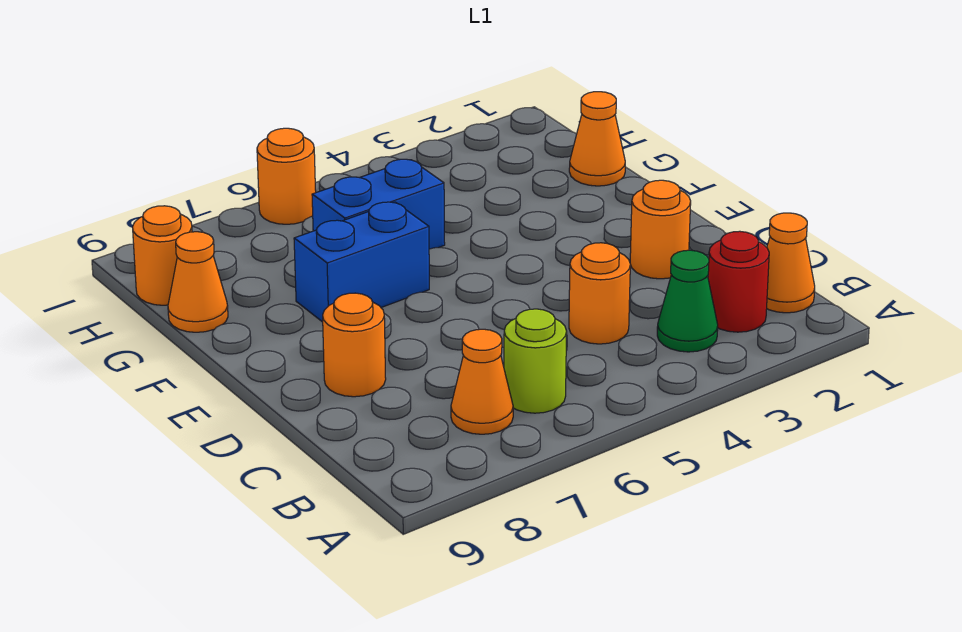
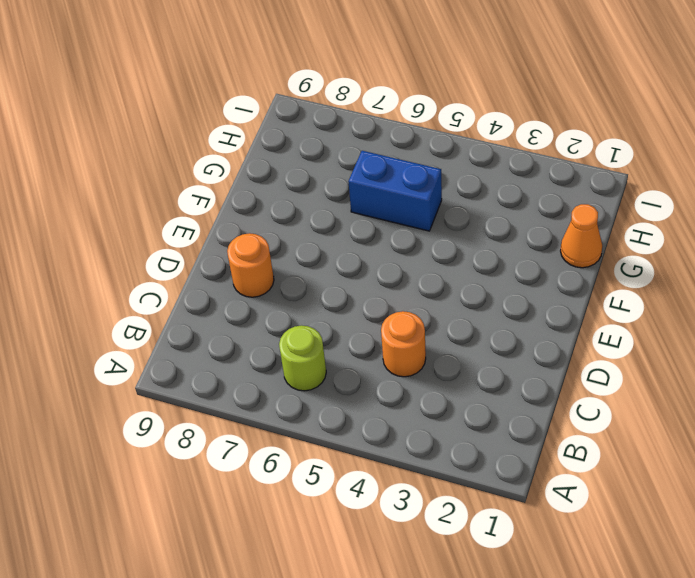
none -> orange cone B1 level 1
none -> red round brick B2 level 1
none -> green cone B3 level 1

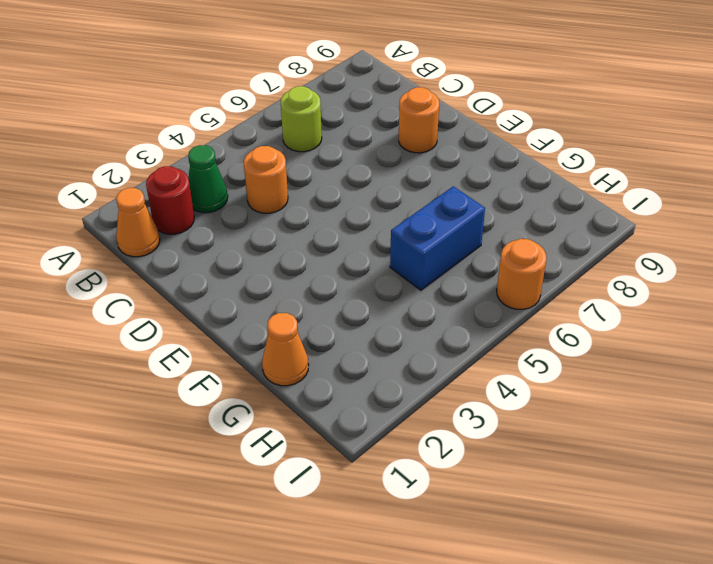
none -> orange cone B7 level 1
none -> orange round brick D2 level 1
none -> blue brick F6:F7 level 1

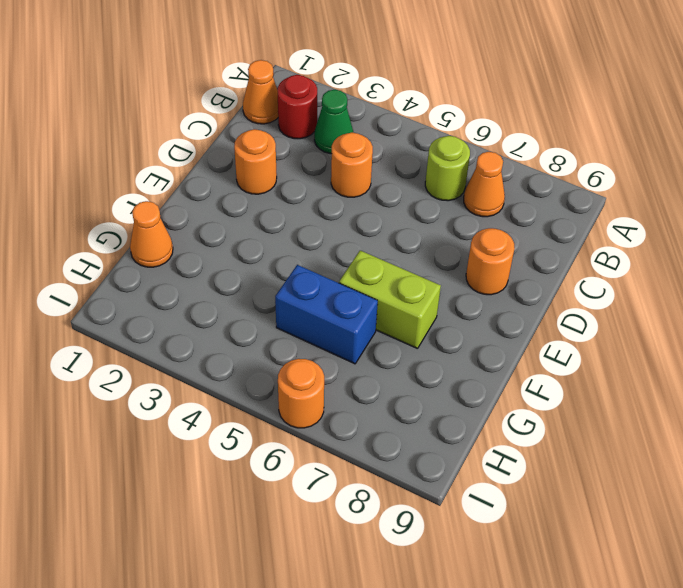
lime brick F6:F7 level 1 -> blue brick F6:F7 level 1
none -> orange cone G9 level 1
none -> orange round brick H9 level 1

